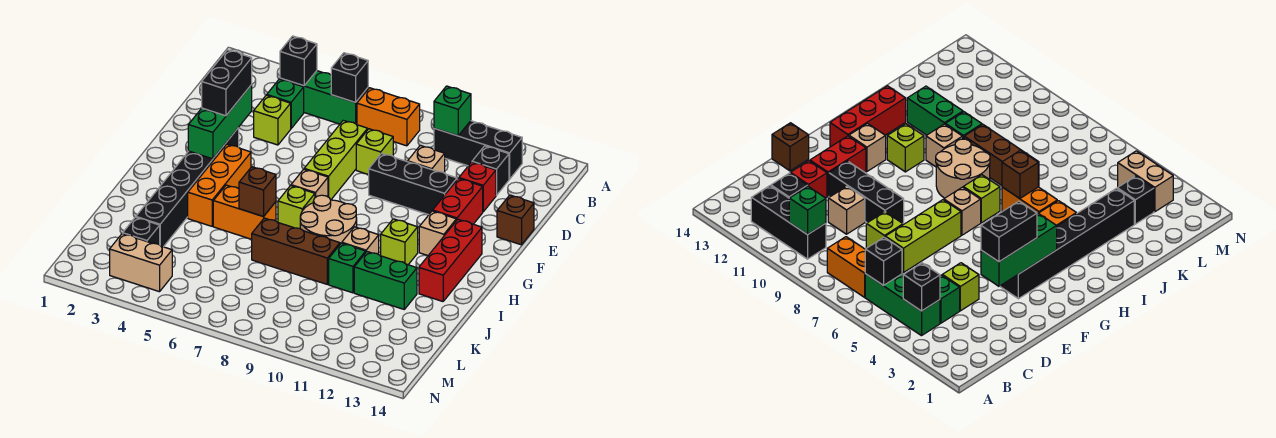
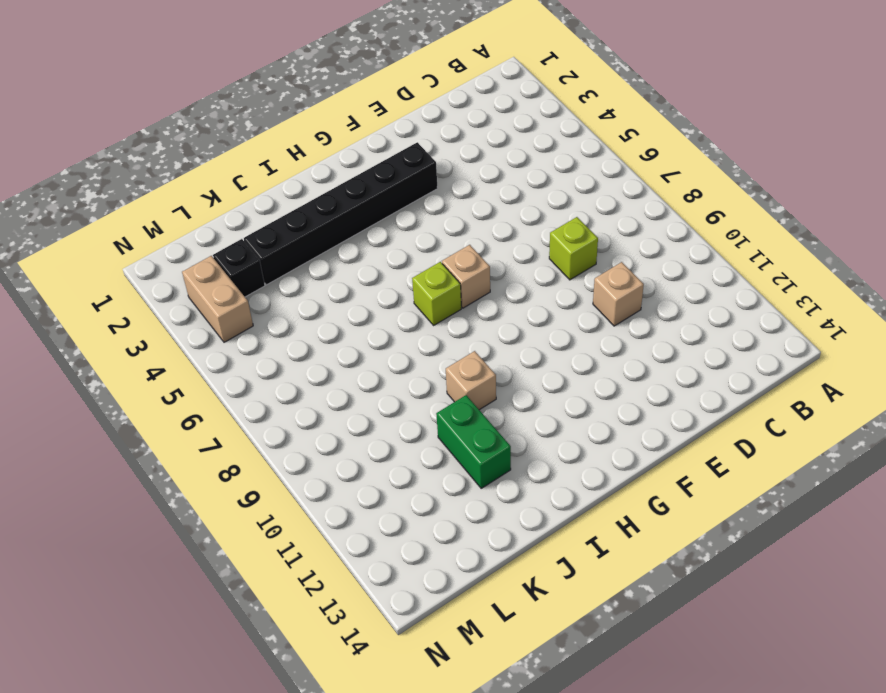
none -> green brick B4:B6 level 1
none -> orange brick B7:B8 level 1
none -> black brick B10:B12 level 1
none -> green brick C4 level 1

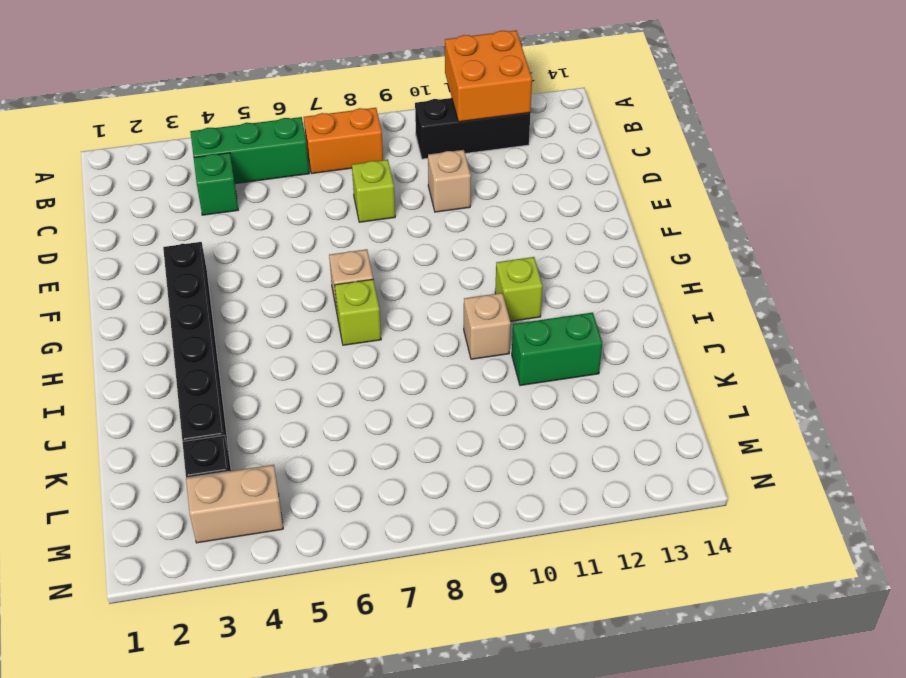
orange brick A11:B12 level 2 -> none
none -> black brick C12 level 1
none -> lime brick D4 level 1
none -> lime brick D7:F7 level 1
none -> red brick D12 level 1

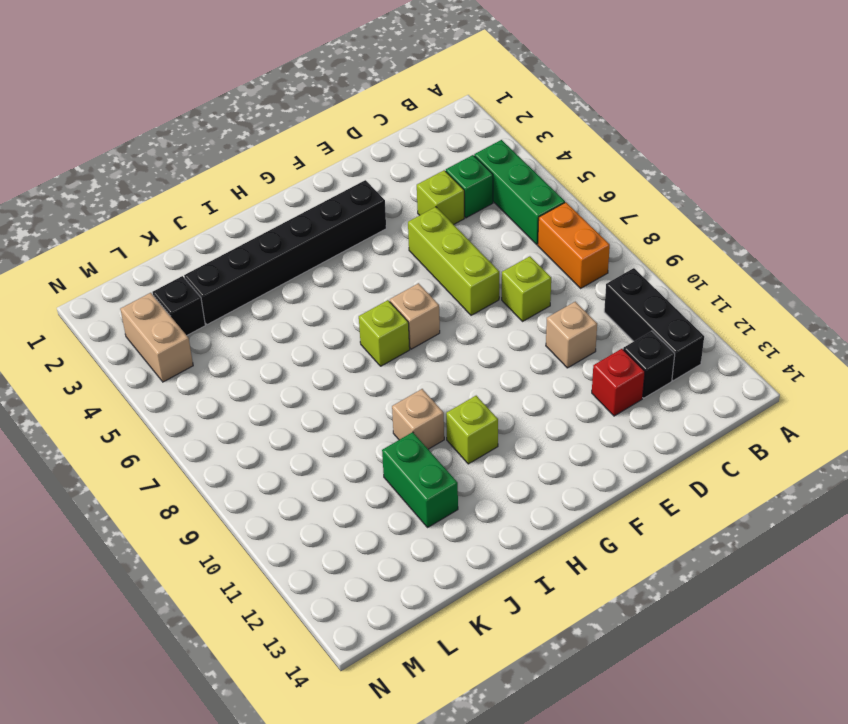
lime brick E5:E7 level 1 -> lime brick D7:F7 level 1
none -> black brick E9:E11 level 1
none -> red brick E12:F12 level 1
none -> brown brick E14 level 1
none -> orange brick G4:I4 level 1

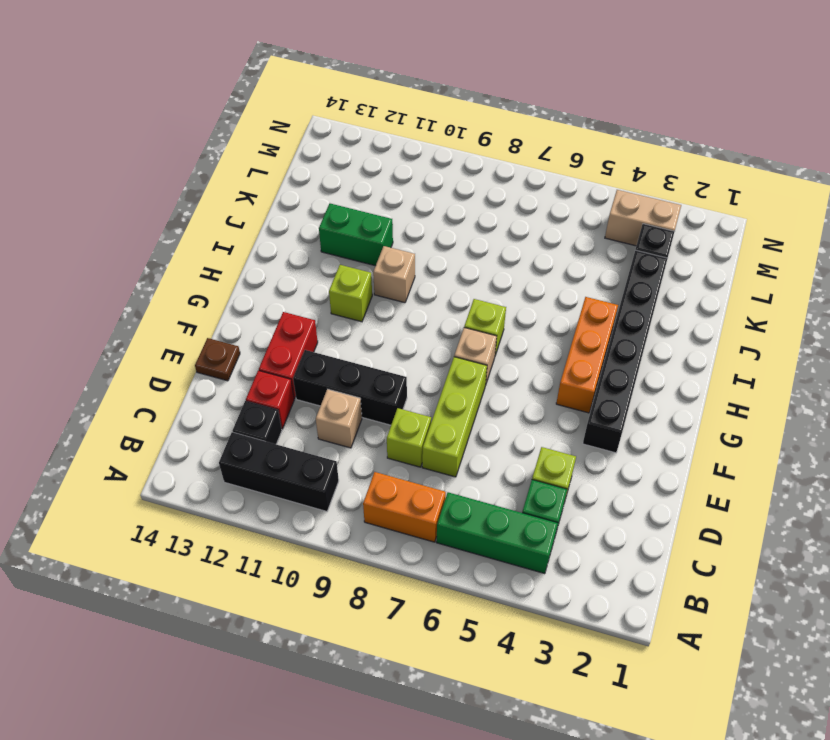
brown plate E14 level 1 -> brown brick E14 level 1
none -> tan brick G12 level 1
none -> red brick G13:I13 level 1
none -> tan round brick H8:I9 level 1
none -> orange brick I5:I6 level 1

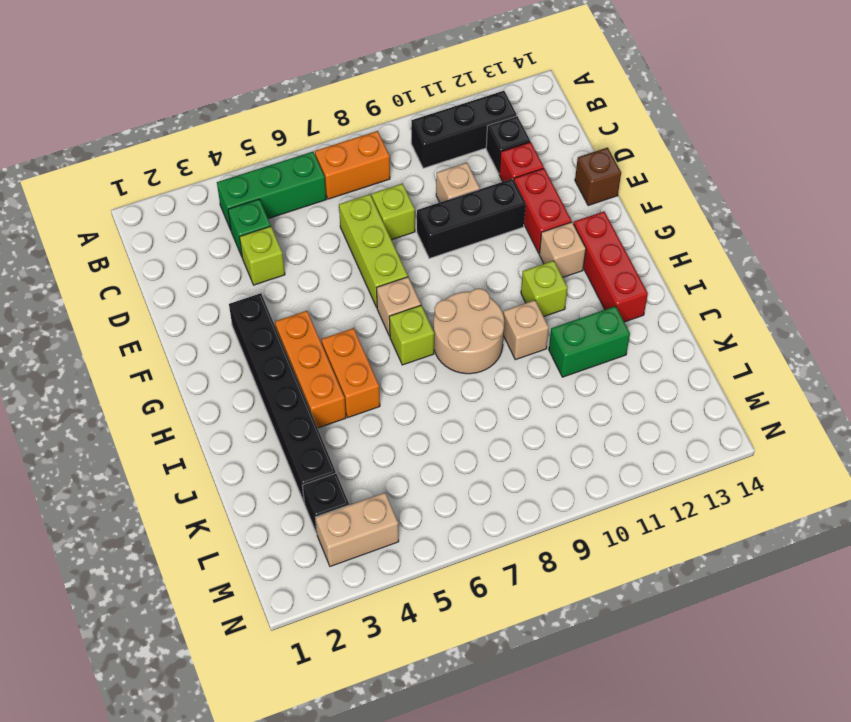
orange brick H5:I5 level 1 -> orange brick I5:I6 level 1
none -> brown brick J7:J9 level 1
none -> green brick J10 level 1
none -> black brick B4 level 2
none -> black brick B6 level 2

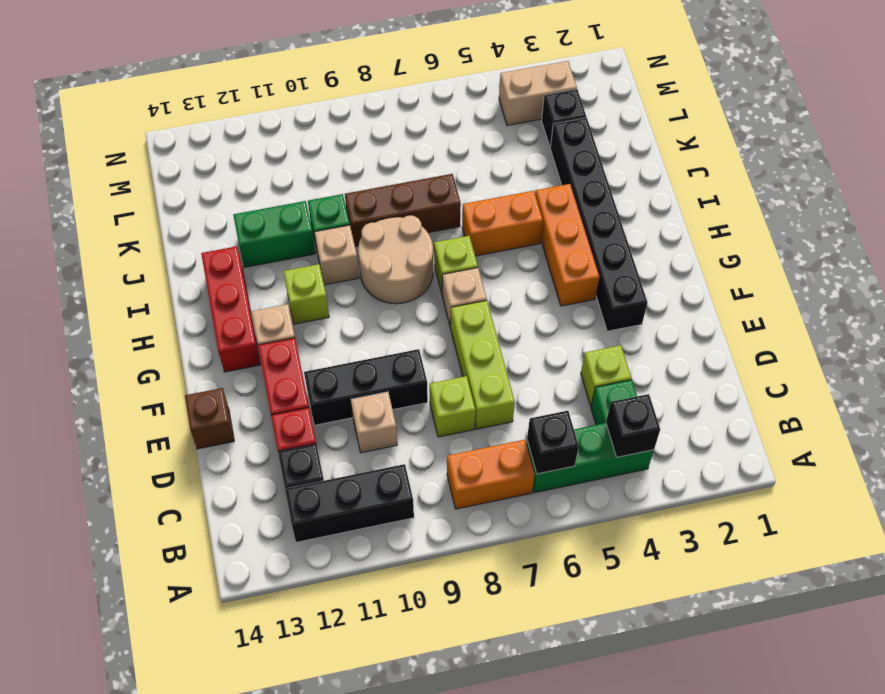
none -> green brick B10 level 2
none -> green brick E3:G3 level 2
none -> brown brick I6 level 2
none -> black brick E3:F3 level 3

